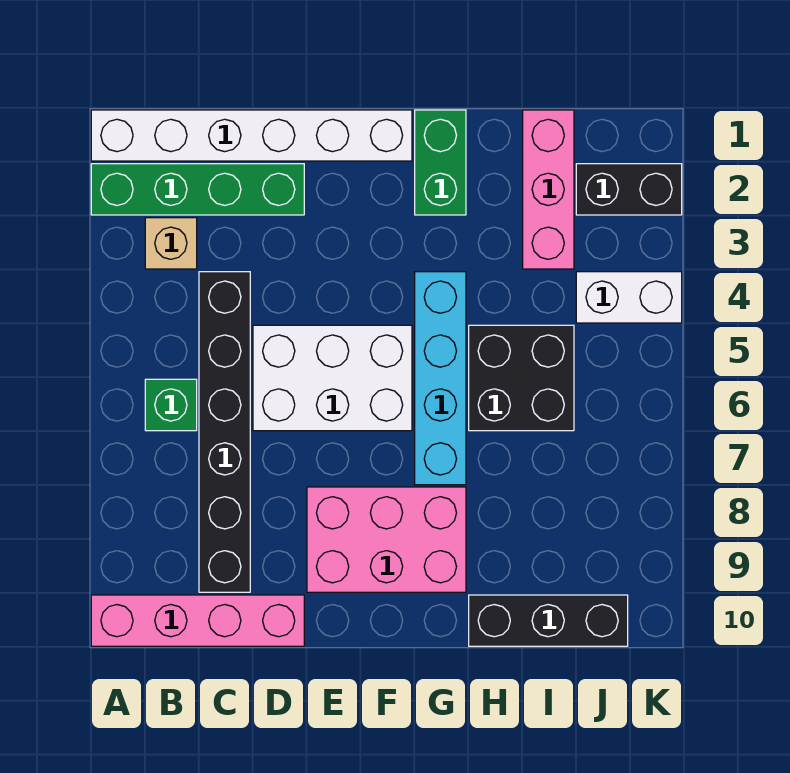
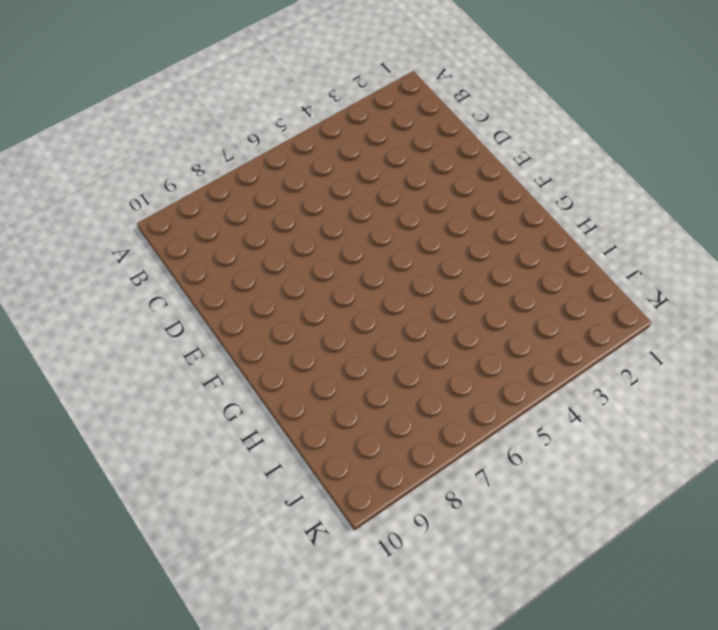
none -> white brick A1:F1 level 1
none -> green brick A2:D2 level 1
none -> pink brick A10:D10 level 1

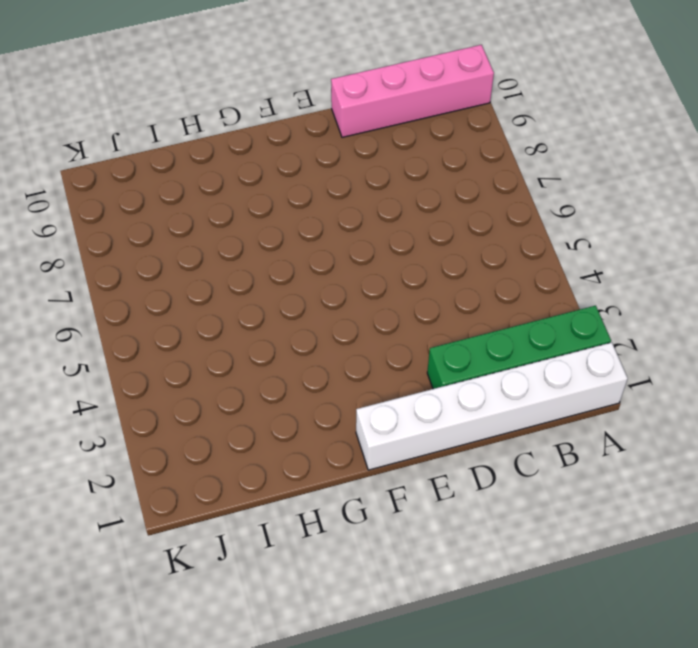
none -> tan brick B3 level 1
none -> green brick B6 level 1
none -> black brick C4:C9 level 1

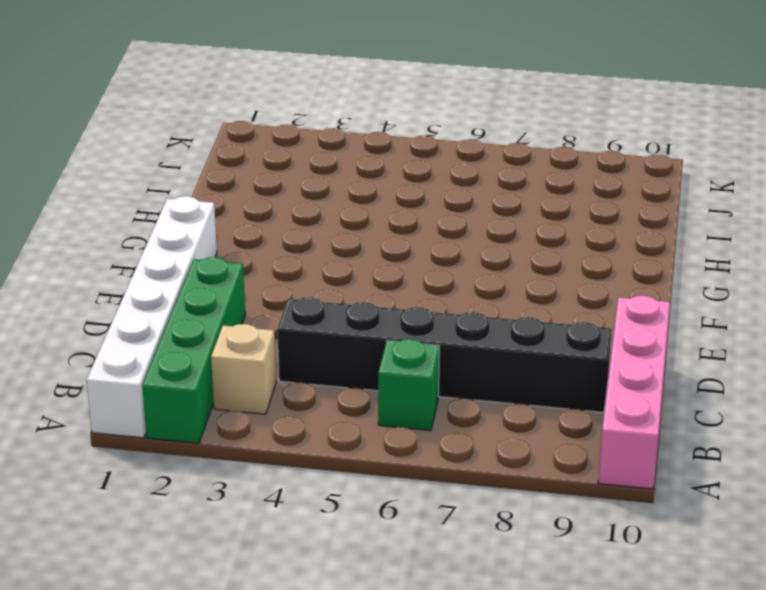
none -> white brick D5:F6 level 1
none -> pink brick E8:G9 level 1
none -> green brick G1:G2 level 1

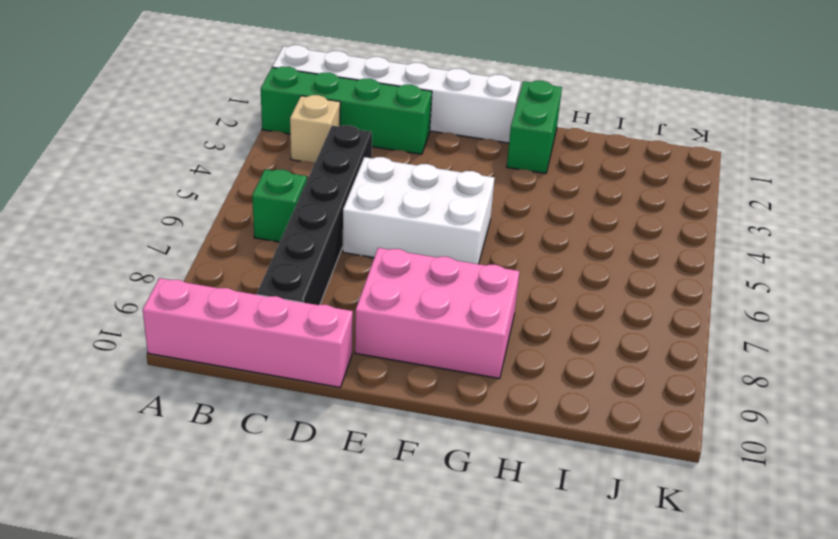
none -> cyan brick G4:G7 level 1
none -> black brick H5:I6 level 1
none -> black brick H10:J10 level 1

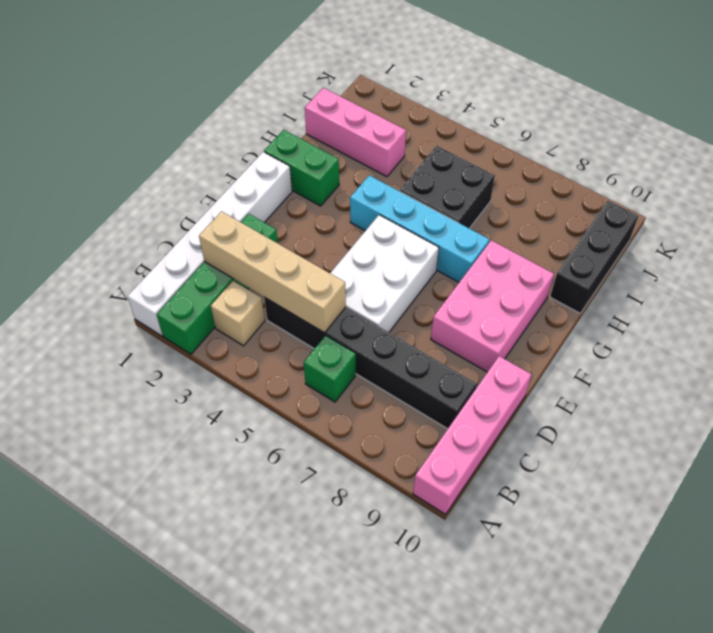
tan brick C2:C5 level 2 -> none
none -> black brick J2:K2 level 1
none -> white brick J4:K4 level 1

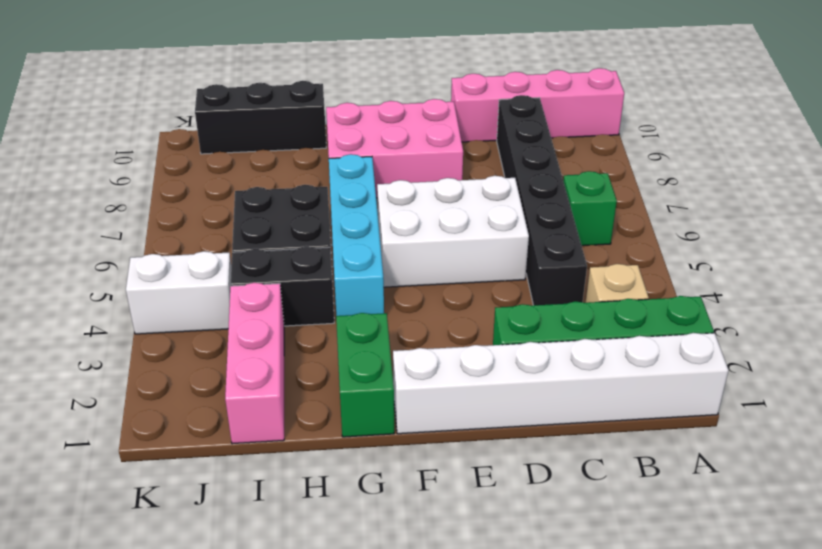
black brick H4:I4 level 1 -> black brick J2:K2 level 1

